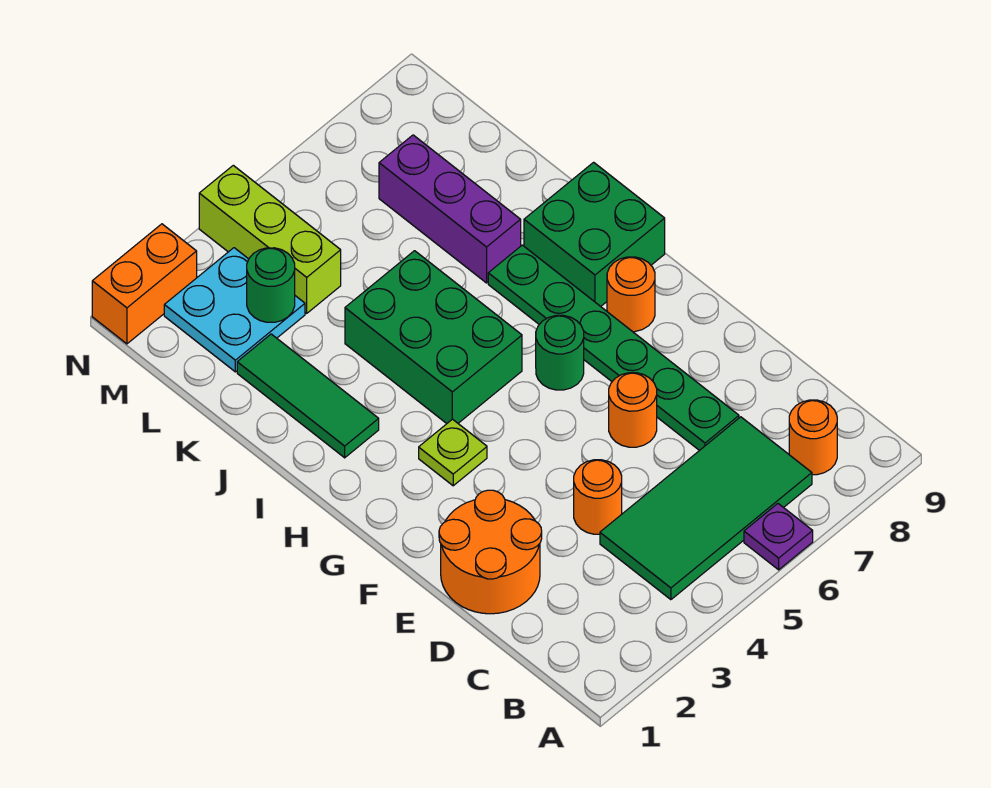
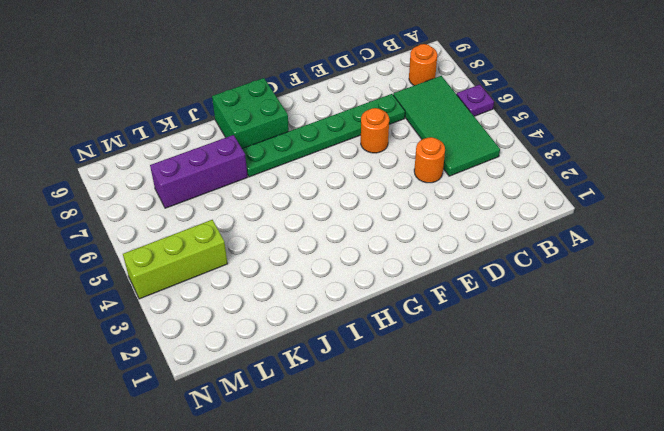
none -> orange round brick D1:E2 level 1
none -> lime plate G3 level 1
none -> green round brick G6 level 1

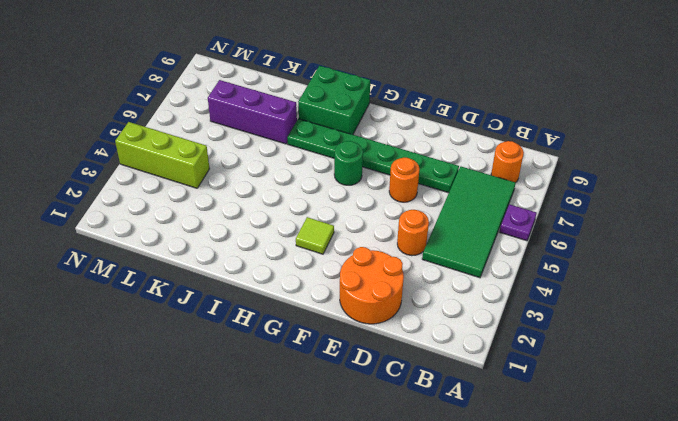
lime tile G3 level 1 -> lime plate G3 level 1
none -> orange round brick G8 level 1
none -> green brick H4:J5 level 1
none -> green tile I2:K2 level 1

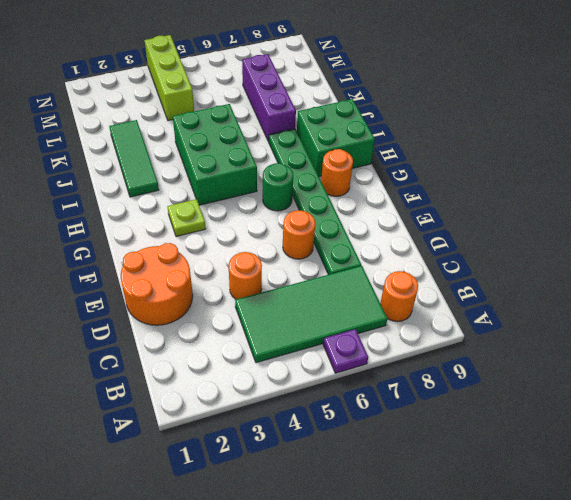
none -> cyan plate L2:M3 level 1
none -> orange brick N1:N2 level 1
none -> green round brick L3 level 2

